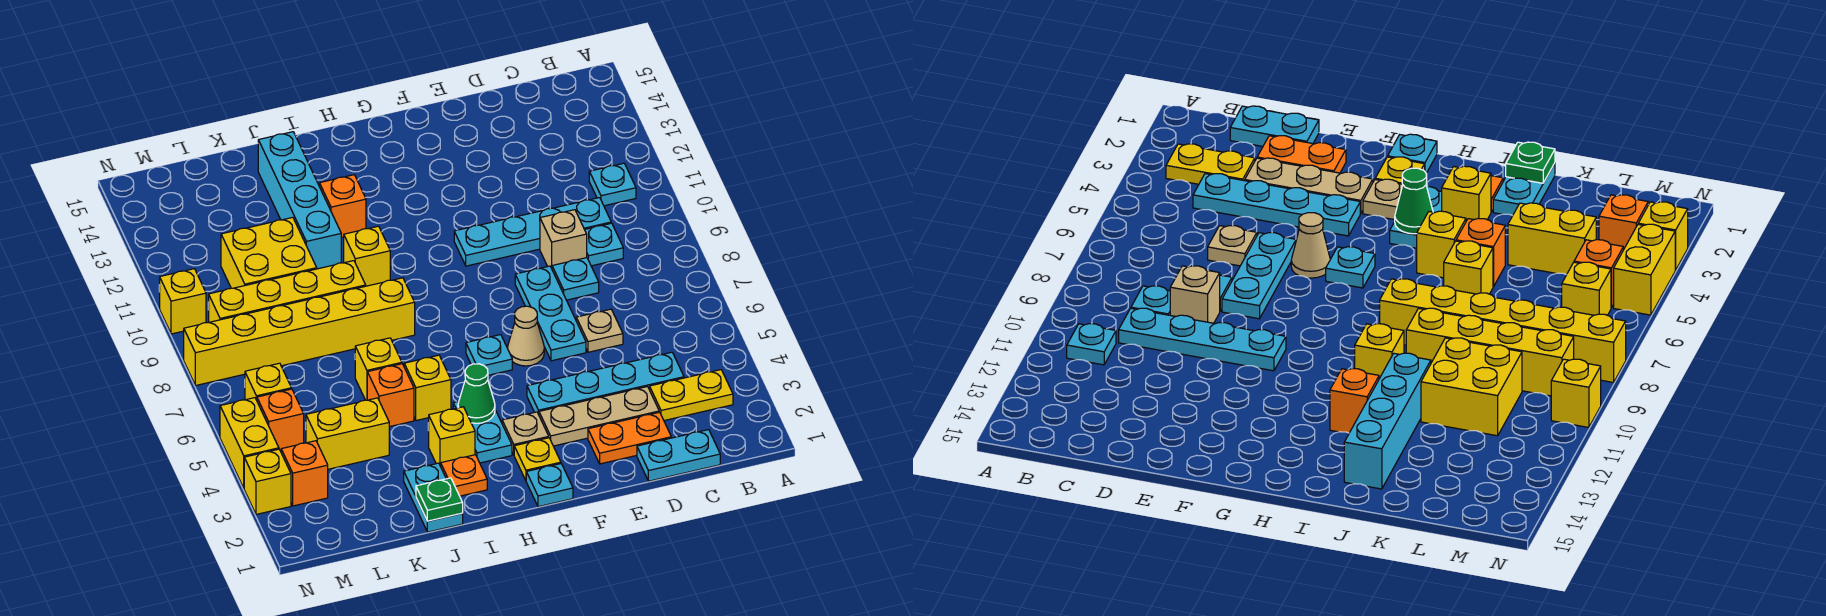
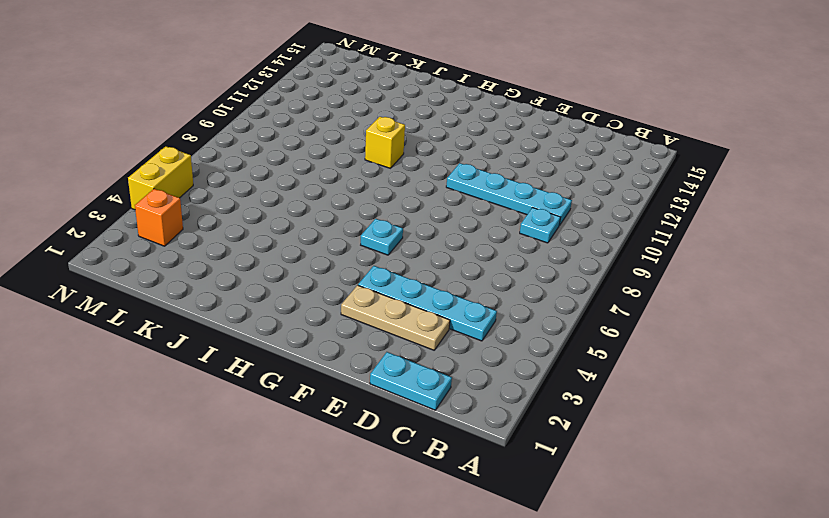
none -> yellow plate B3:C3 level 1
none -> cyan plate B11 level 1
none -> orange plate D2:E2 level 1
none -> tan plate D6 level 1

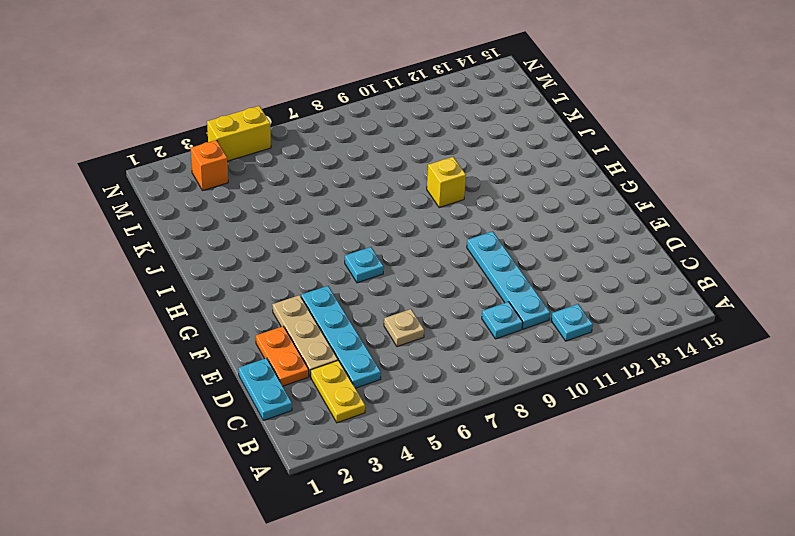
none -> cyan plate D8 level 1
none -> tan brick D9 level 1
none -> cyan plate E6:E8 level 1
none -> tan cone F6 level 1

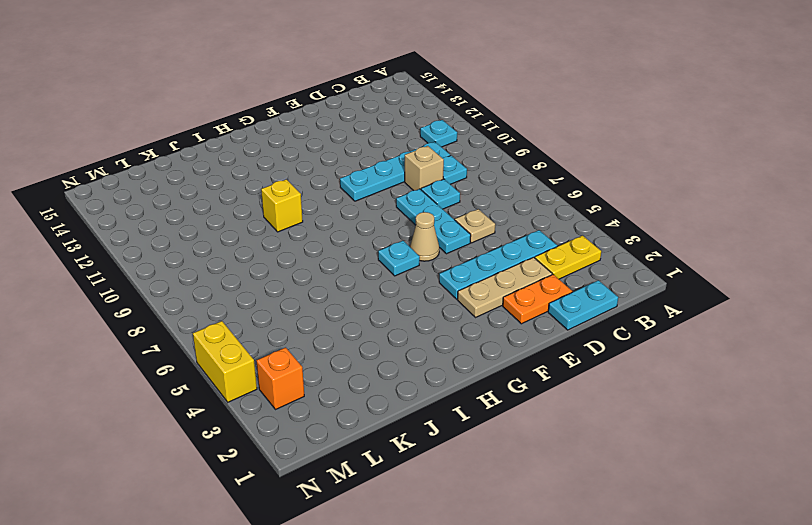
none -> cyan plate G1 level 1
none -> yellow plate G2 level 1
none -> tan plate G3 level 1
none -> cyan plate H3:H4 level 1

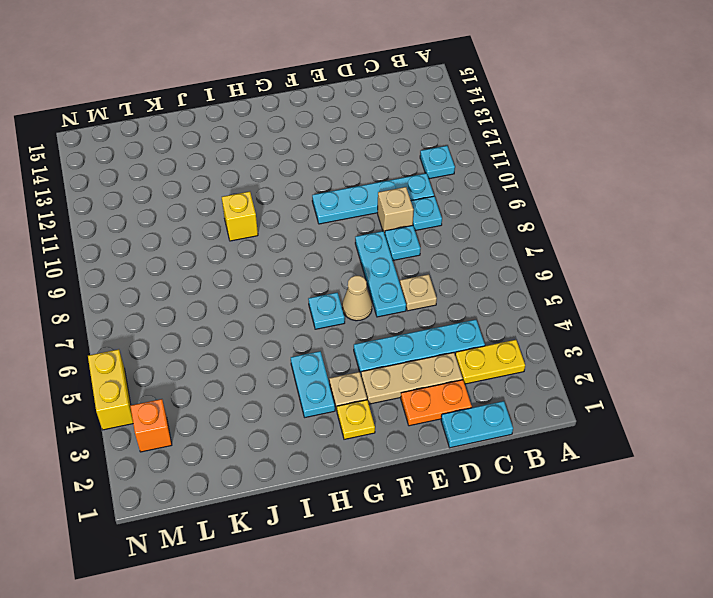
none -> cyan plate G1 level 1
none -> orange plate I2 level 1
none -> yellow brick I3 level 1
none -> yellow brick I5 level 1

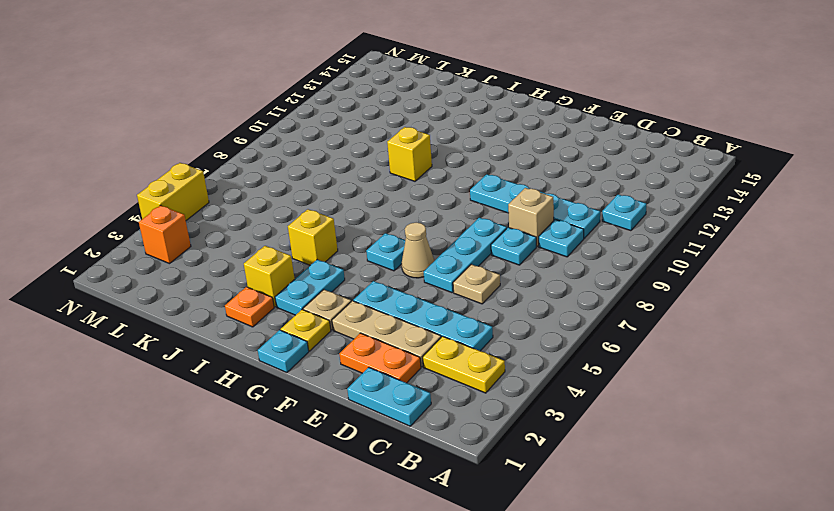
none -> yellow brick I8:N8 level 1
none -> orange brick I12 level 1
none -> cyan plate J1:J2 level 1
none -> orange brick J5 level 1

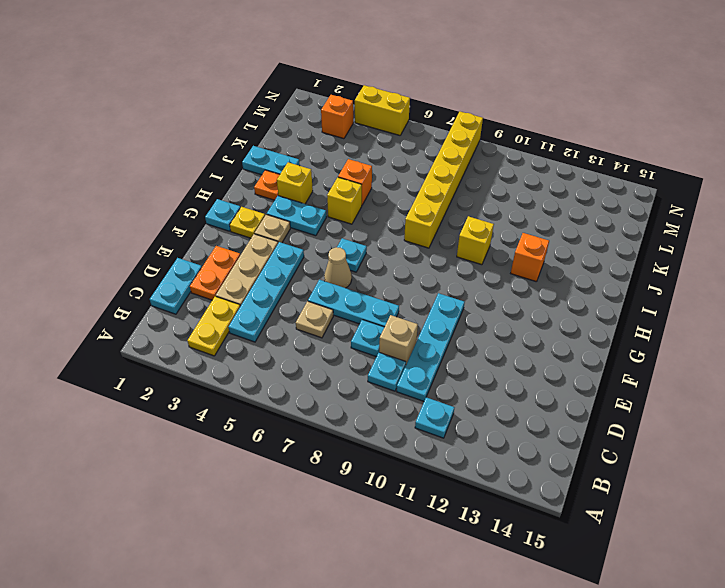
none -> yellow brick J6 level 1
none -> yellow brick J9:M9 level 1
none -> cyan brick J11:J14 level 1
none -> yellow brick K4:L4 level 1

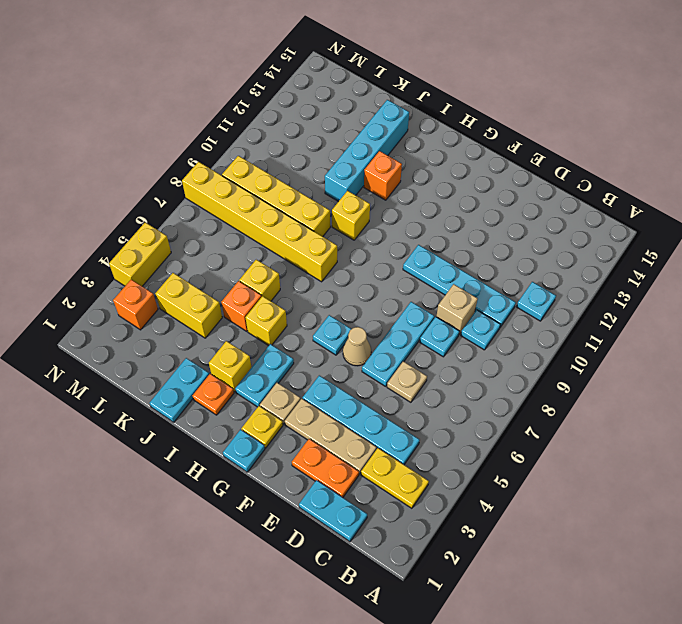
none -> yellow brick K10:L11 level 1
none -> orange brick M5 level 1
none -> yellow brick M6 level 1
none -> yellow brick N3 level 1

